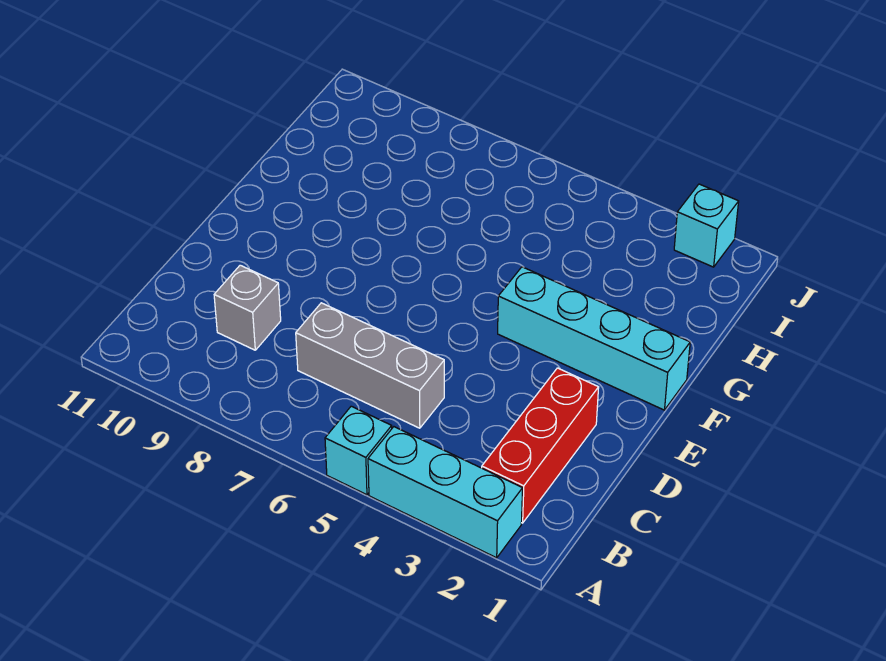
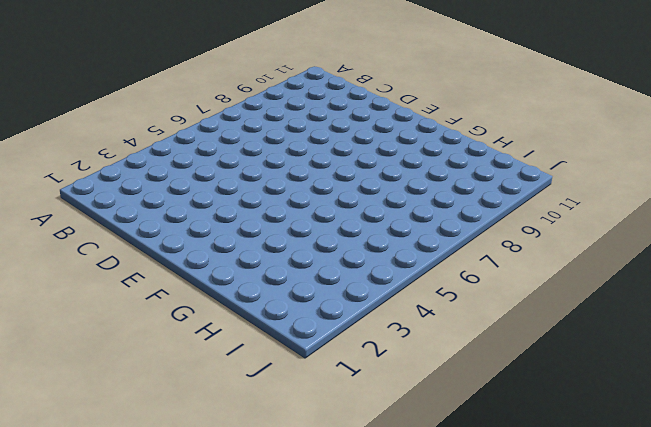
none -> cyan brick A2:A4 level 1
none -> cyan brick A5 level 1

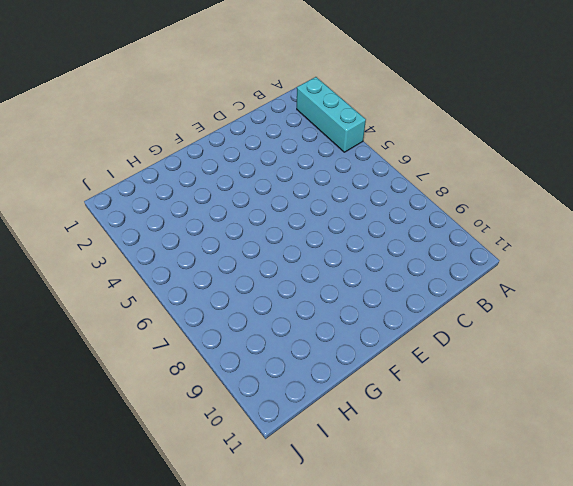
none -> cyan brick A5 level 1
none -> red brick B2:D2 level 1

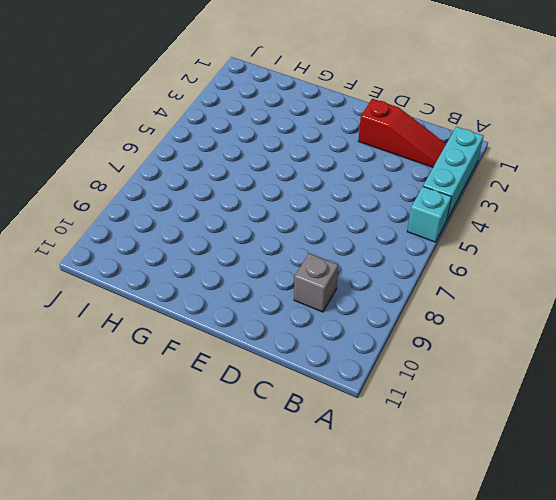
red slope B2:D2 level 1 top D -> red brick B2:D2 level 1
none -> grey brick C5:C7 level 1
none -> cyan brick F1:F4 level 1

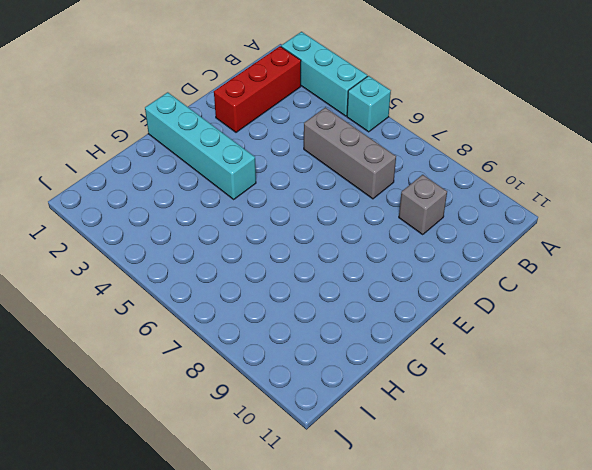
none -> cyan brick J2 level 1

